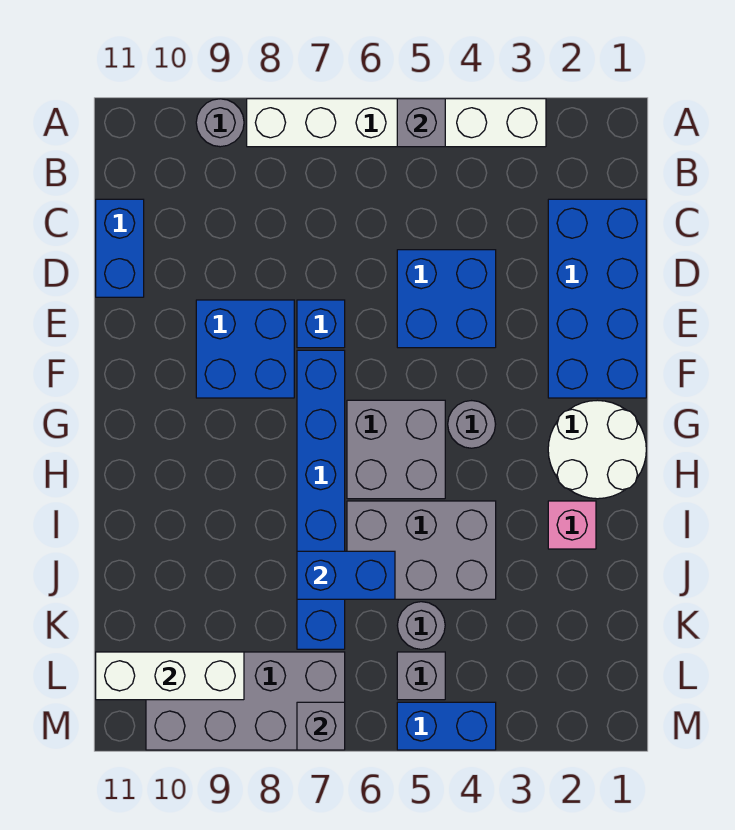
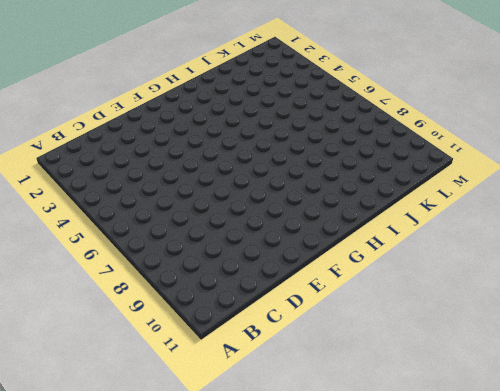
none -> white brick A3:A8 level 1
none -> grey round brick A9 level 1
none -> blue brick C1:F2 level 1

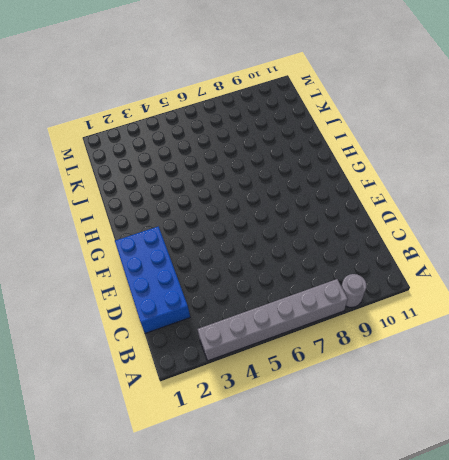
grey brick A3:A8 level 1 -> white brick A3:A8 level 1
none -> blue brick C11:D11 level 1
none -> blue brick D4:E5 level 1
none -> blue brick E7 level 1

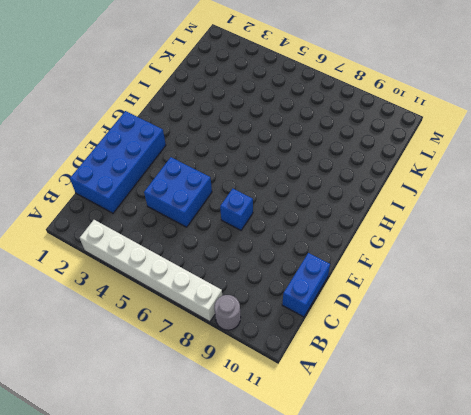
none -> blue brick E8:F9 level 1
none -> blue brick F7:K7 level 1
none -> white round brick G1:H2 level 1

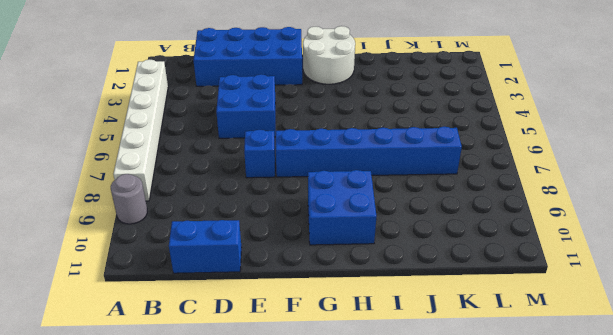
blue brick G9:H10 level 1 -> blue brick E8:F9 level 1
none -> grey round brick G4 level 1
none -> grey brick G5:H6 level 1
none -> pink brick I2 level 1

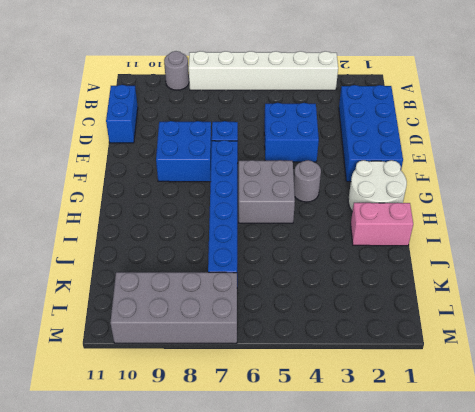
pink brick I1:I2 level 1 -> pink brick I2 level 1
none -> grey brick I4:J6 level 1
none -> grey round brick K5 level 1
none -> grey brick L5 level 1

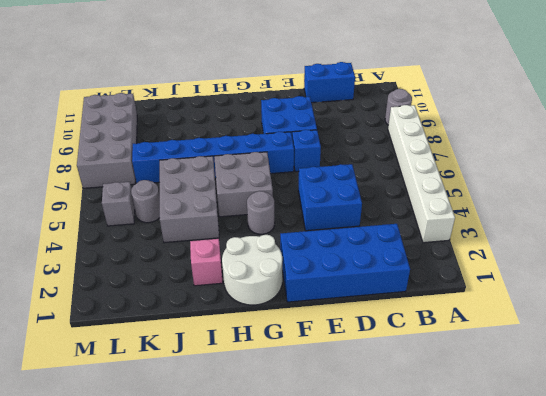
none -> blue brick M4:M5 level 1
none -> grey brick A5 level 2
none -> blue brick J6:J7 level 2

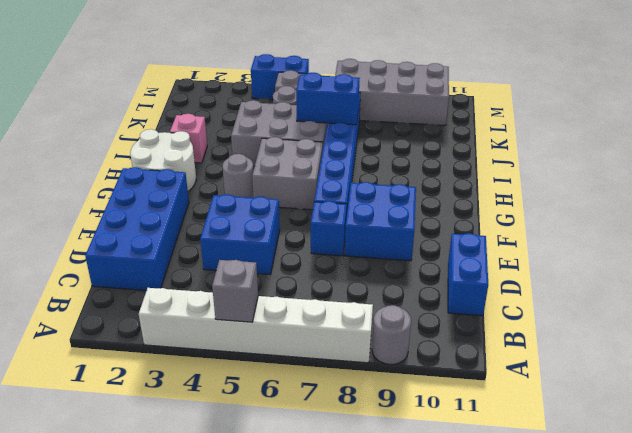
none -> white brick L9:L11 level 2
none -> grey brick M7 level 2

